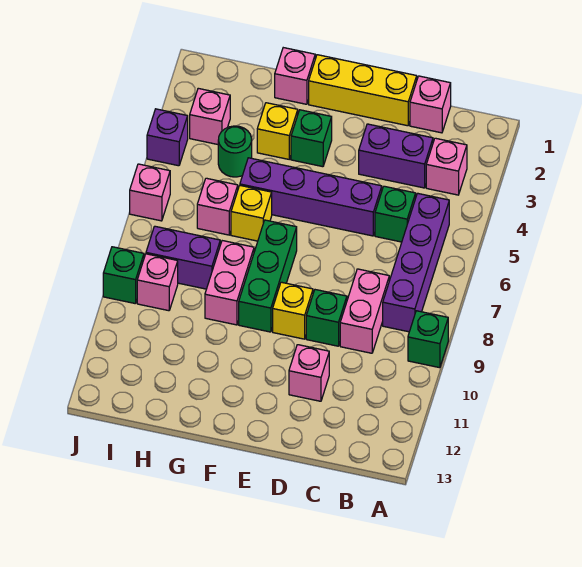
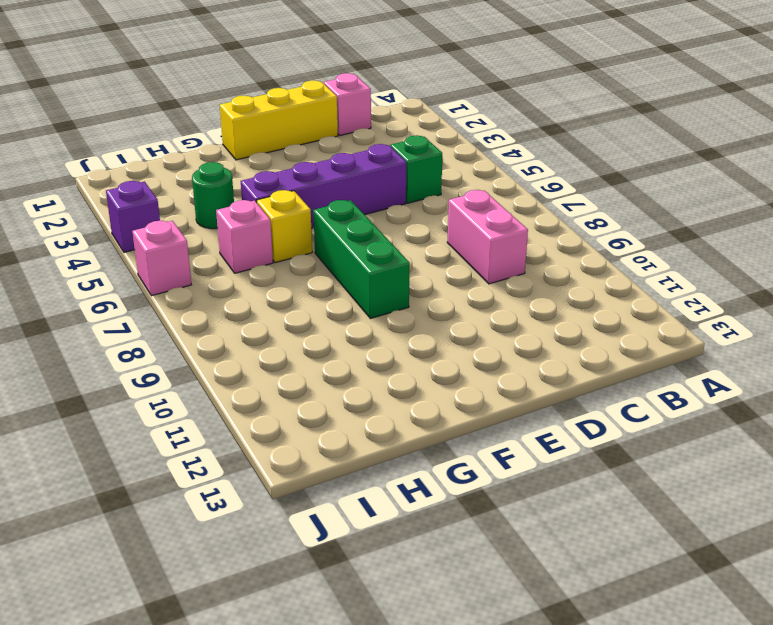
none -> green brick A9 level 1
none -> pink brick B3 level 1
none -> purple brick B5:B8 level 1

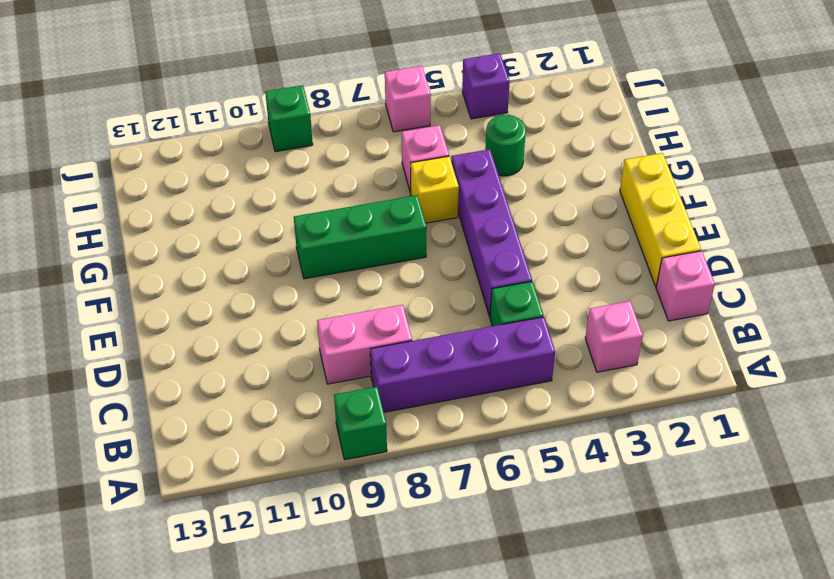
none -> purple brick C3:D3 level 1
none -> green brick D9 level 1
none -> pink brick D11 level 1

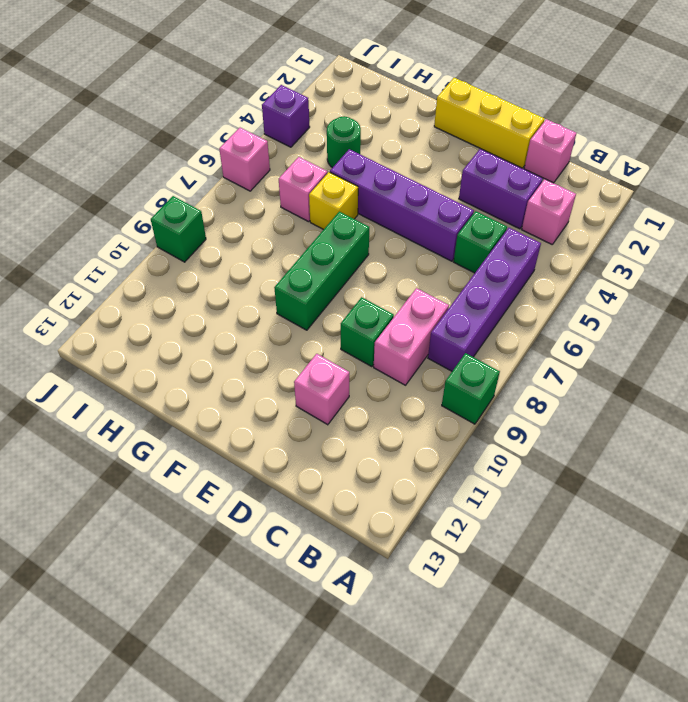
none -> yellow brick E9 level 1
none -> green brick F3 level 1
none -> pink brick G1 level 1

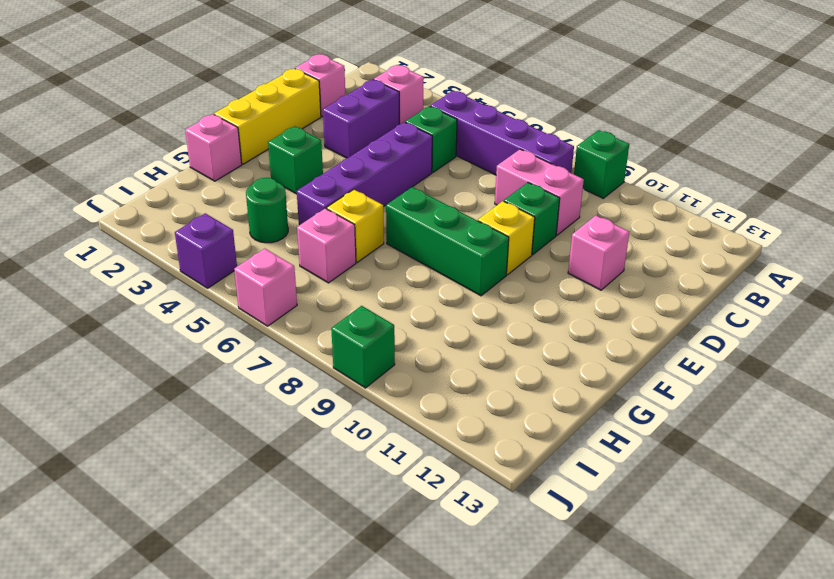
none -> yellow brick G3 level 1
none -> pink brick G8:G9 level 1
none -> purple brick H8:I8 level 1

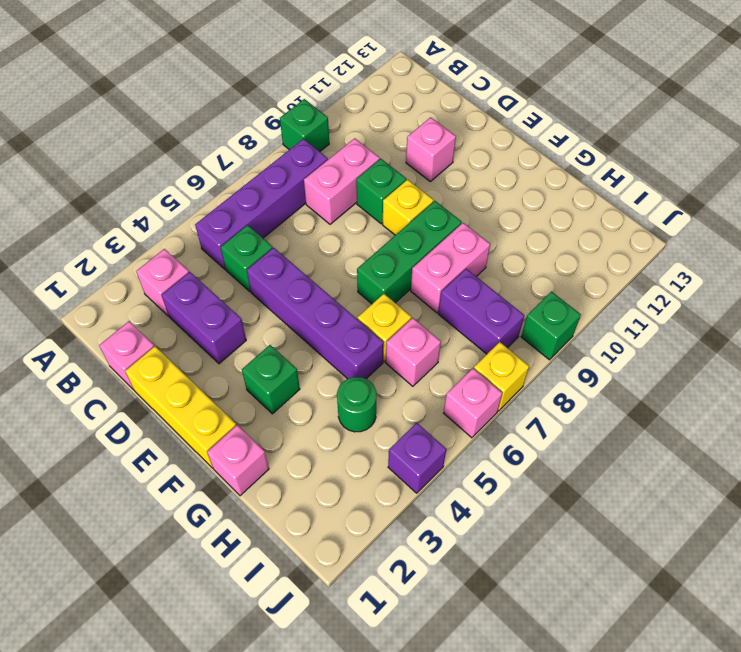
yellow brick J7 level 1 -> yellow brick G3 level 1
none -> pink brick I3 level 1
none -> pink brick I9 level 1

